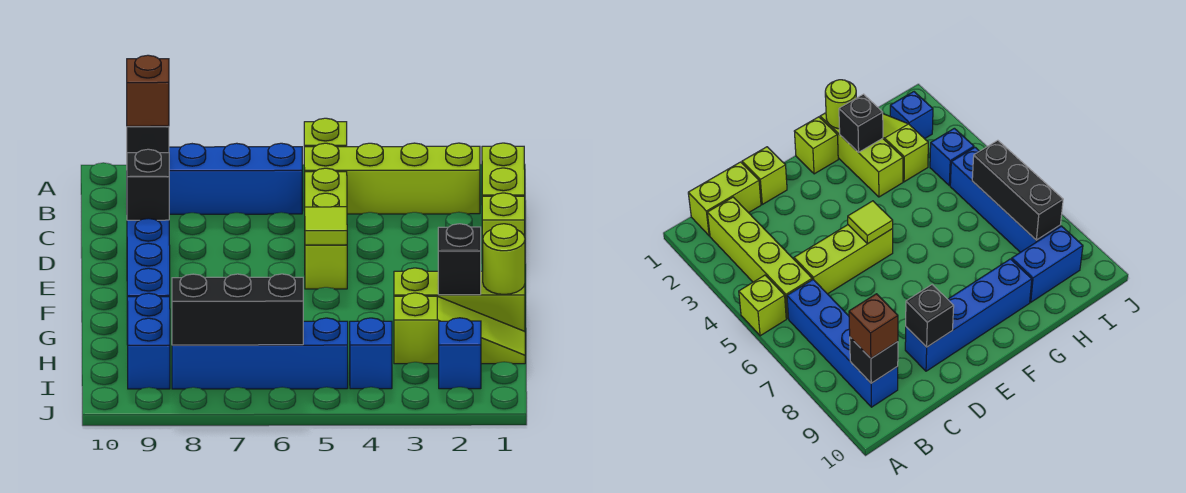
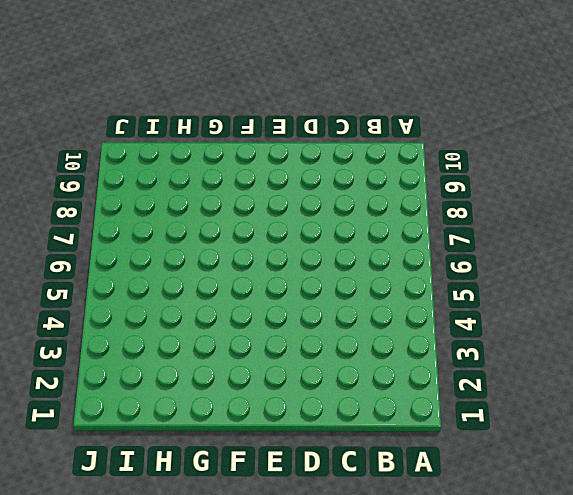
none -> lime brick A5 level 1
none -> lime brick B1:C1 level 1
none -> lime brick B2:B5 level 1

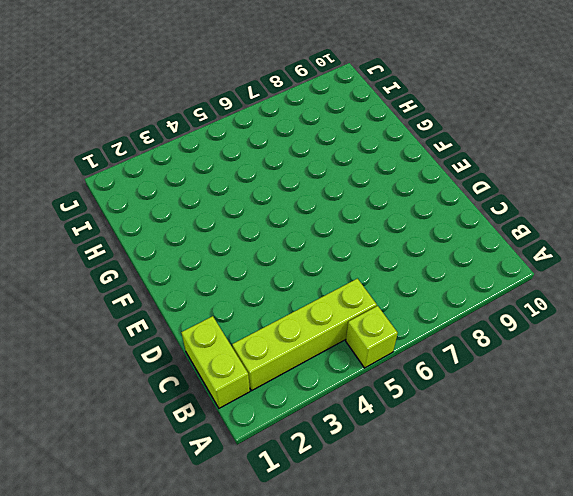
none -> blue brick B6:B9 level 1
none -> lime brick C5:E5 level 1
none -> lime brick D1 level 1

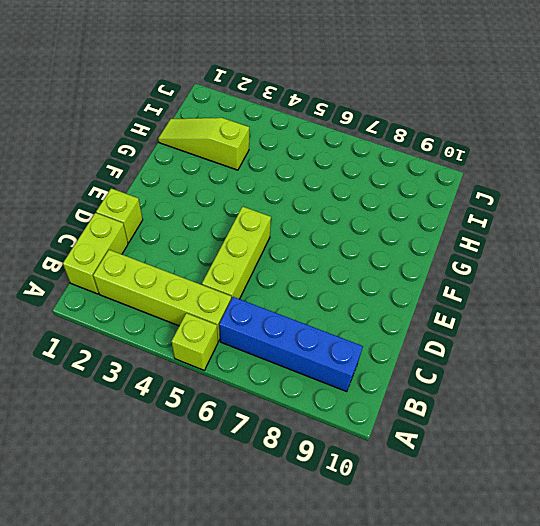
none -> blue brick D9:G9 level 1
none -> lime brick F1 level 1
none -> lime brick G1:G3 level 1

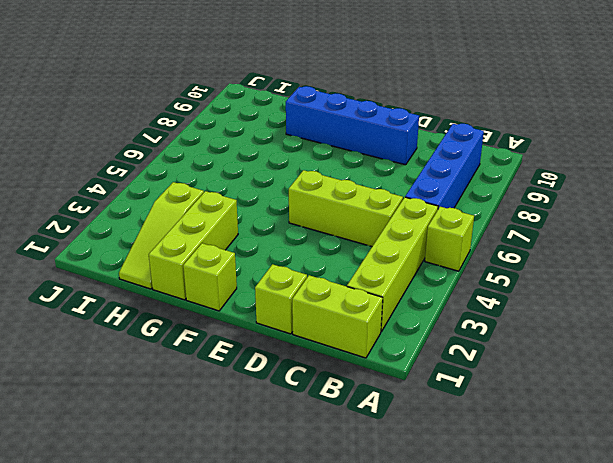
none -> blue brick H9:I9 level 1
none -> blue brick I2 level 1
none -> blue brick I4 level 1

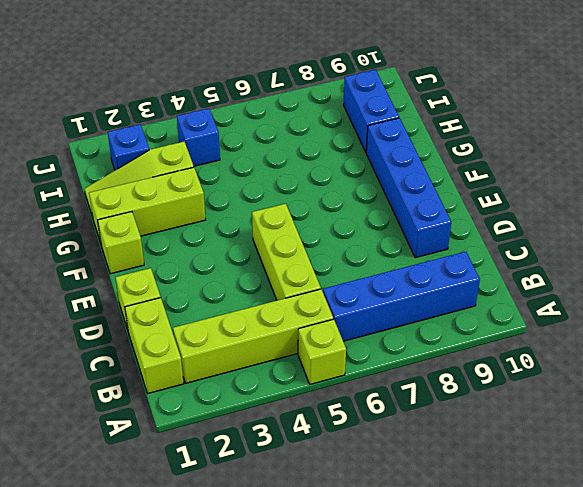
none -> blue brick I5:I8 level 1
none -> black brick B9 level 2
none -> black brick D9 level 2

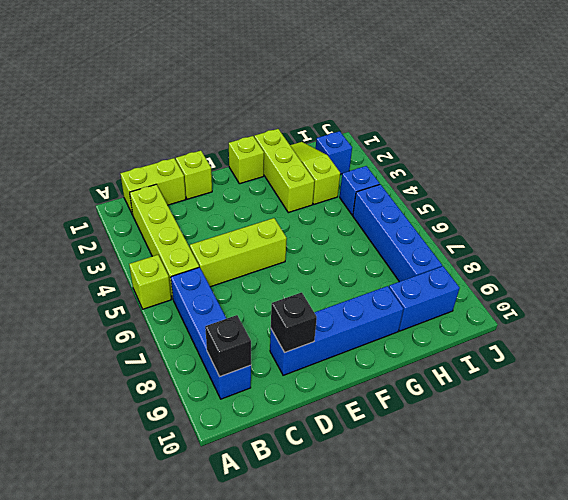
none -> lime tile E5 level 2
none -> lime round brick G1 level 2
none -> black brick G2 level 2

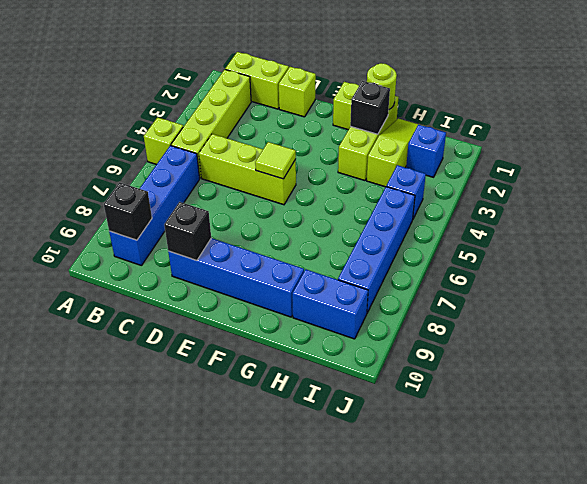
none -> black brick I6:I8 level 2
none -> brown brick B9 level 3

